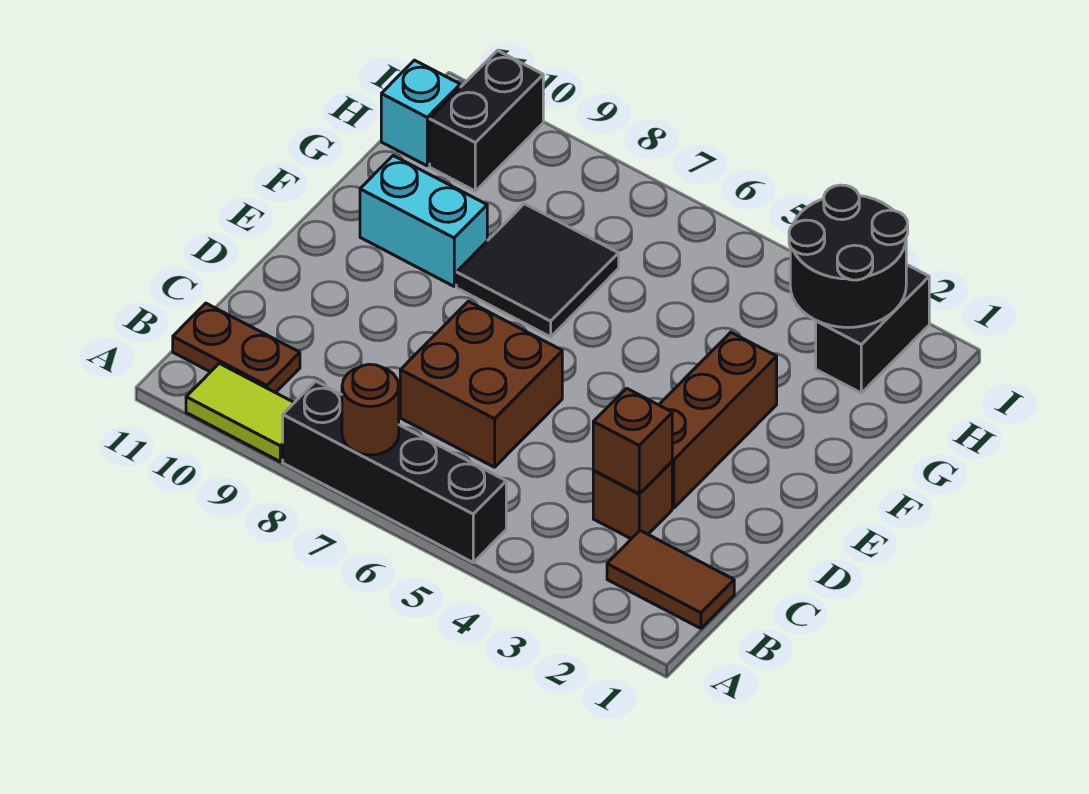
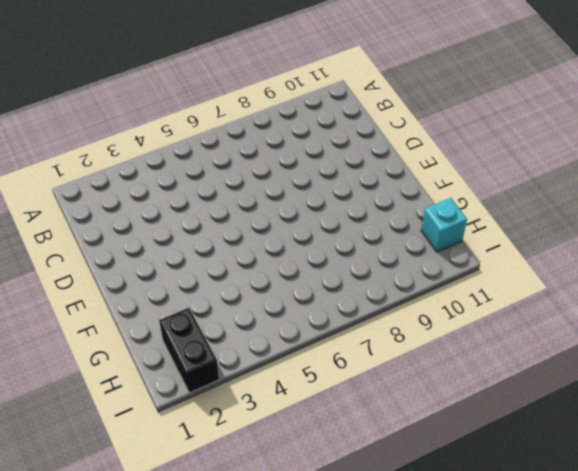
none -> black brick A5:A8 level 1
none -> lime tile A9:A10 level 1
none -> brown tile B1:B2 level 1

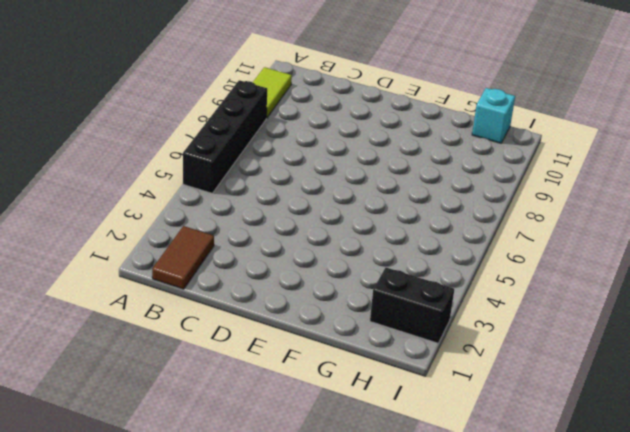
none -> brown plate B10:B11 level 1
none -> brown brick C3 level 1
none -> brown brick C6:D7 level 1

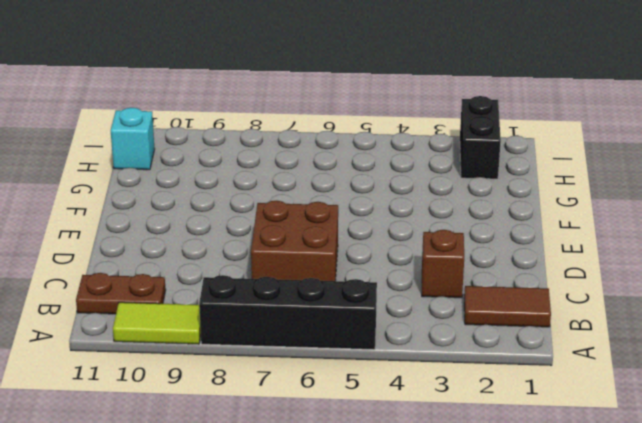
none -> brown brick D3:F3 level 1
none -> black tile F7:G8 level 1
none -> cyan brick F9:F10 level 1

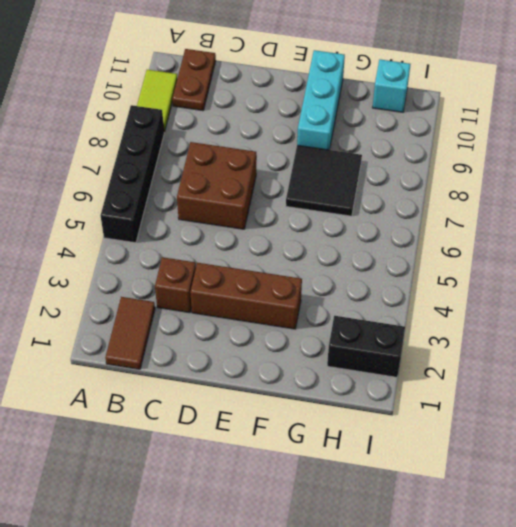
cyan brick F9:F11 level 1 -> cyan brick F9:F10 level 1
none -> black brick H10:I10 level 1
none -> brown round brick A7 level 2
none -> brown brick C3 level 2

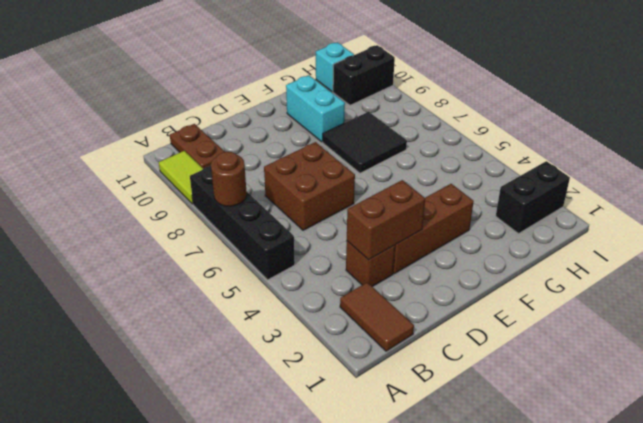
brown brick C3:D3 level 2 -> brown brick C3 level 2
none -> black round brick H2:I3 level 2

